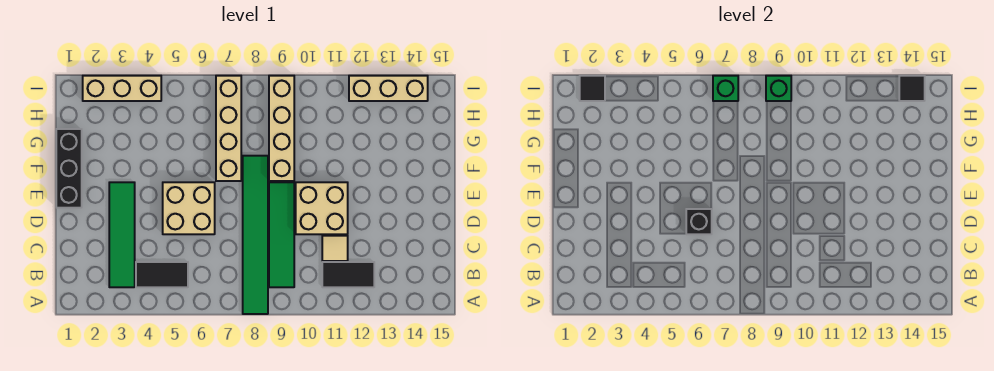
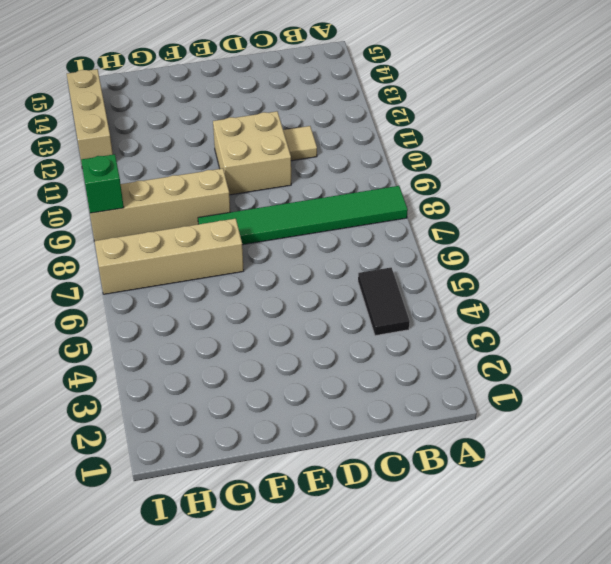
none -> green tile B3:E3 level 1
none -> green tile B9:E9 level 1
none -> black tile B11:B12 level 1

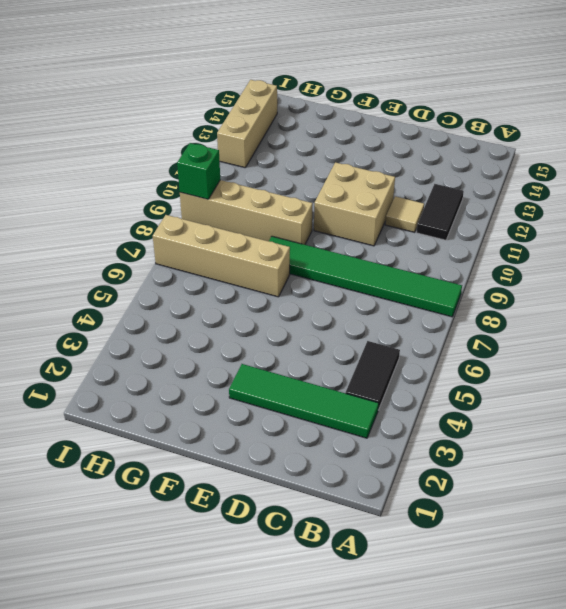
none -> green tile B9:E9 level 1
none -> tan brick D5:E6 level 1
none -> black brick E1:G1 level 1

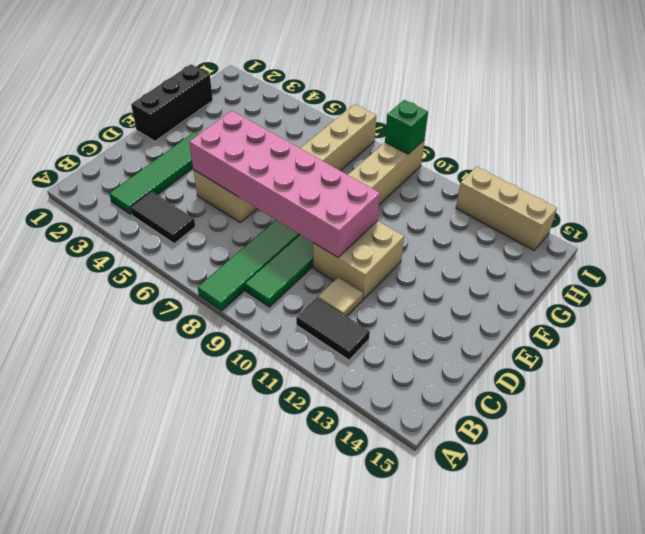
pink brick D5:E10 level 2 -> black brick D6 level 2
none -> tan brick I2:I4 level 1
none -> black tile I2 level 2
none -> green brick I7 level 2

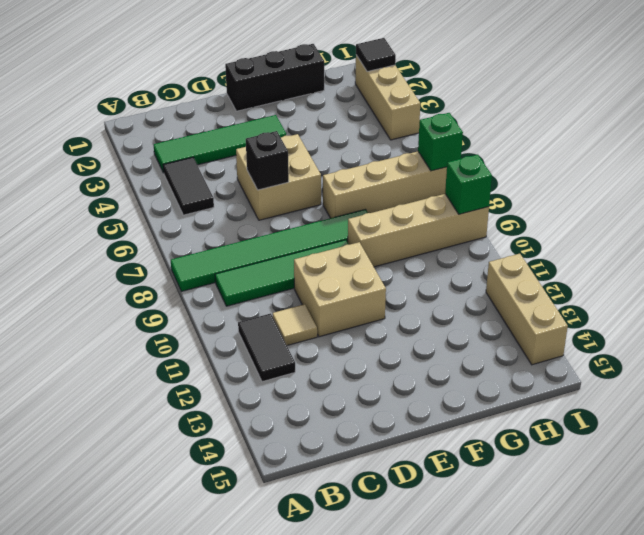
none -> black tile I14 level 2

